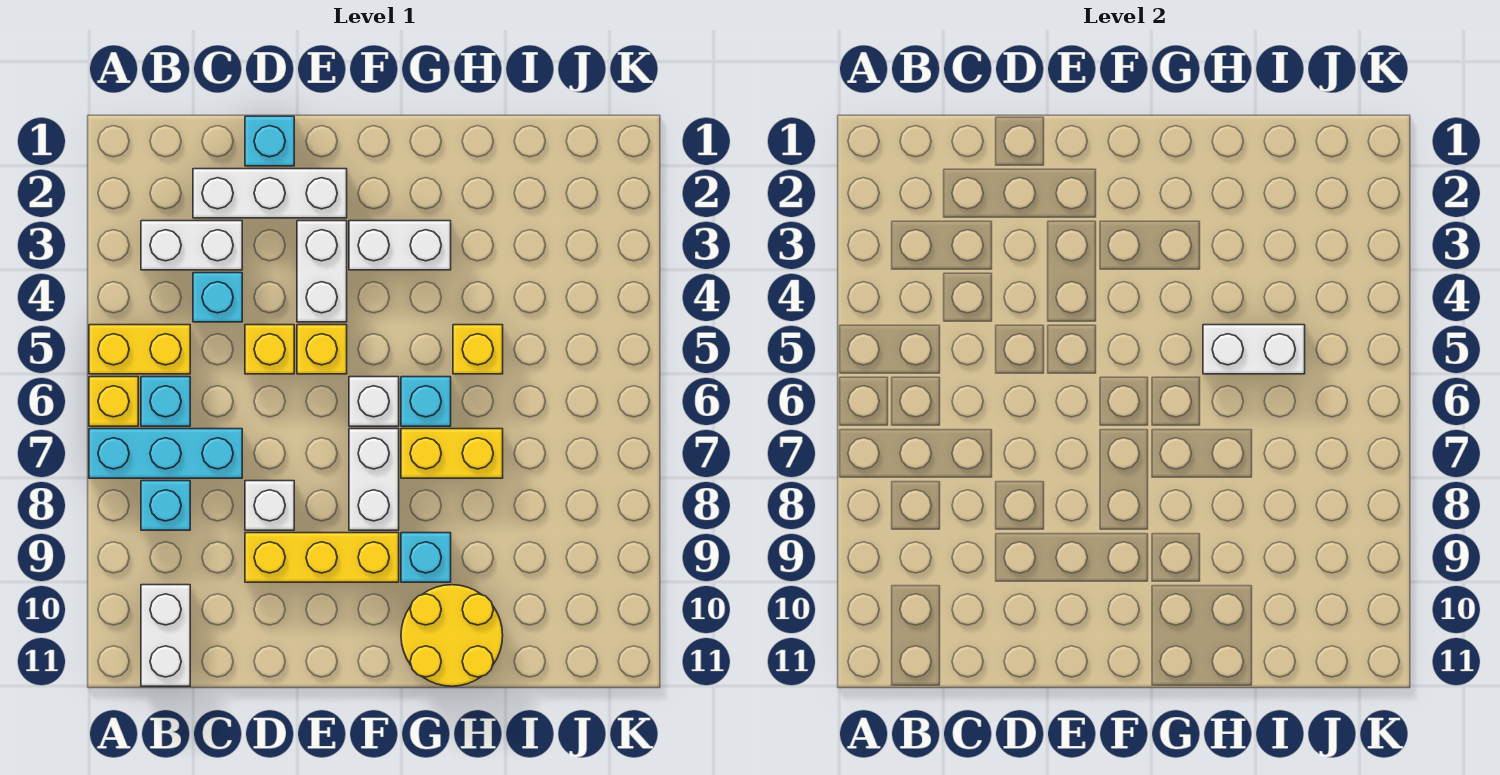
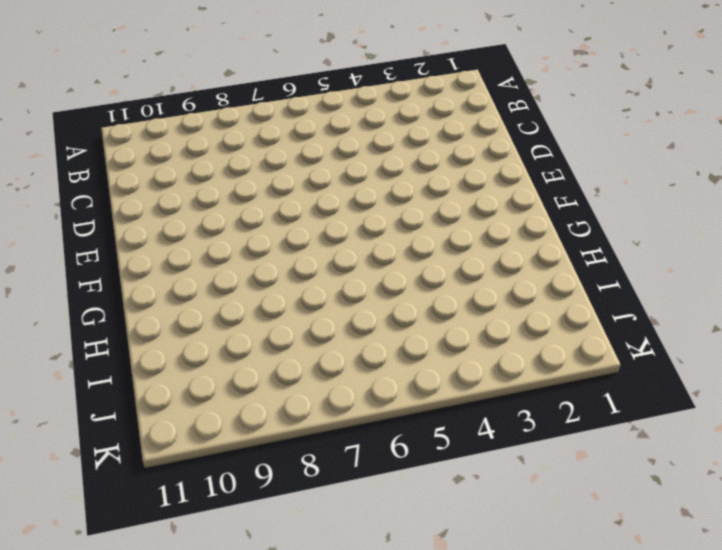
none -> yellow brick A5:B5 level 1
none -> yellow brick A6 level 1
none -> cyan brick A7:C7 level 1

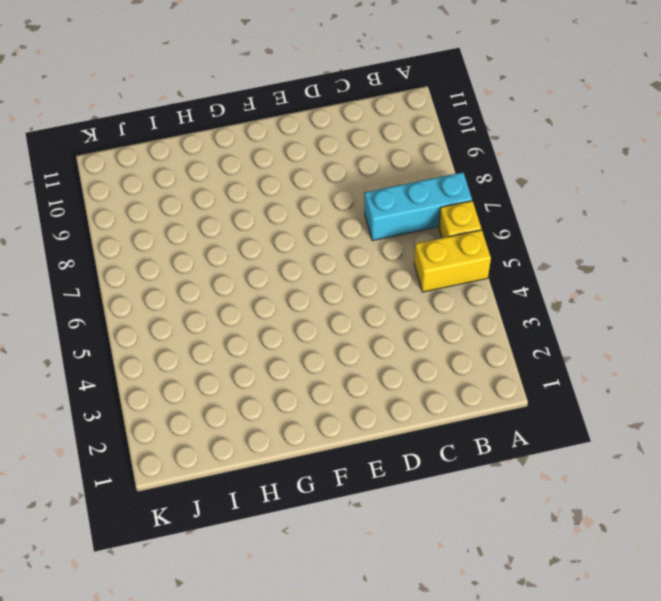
none -> white brick B3:C3 level 1
none -> cyan brick B6 level 1
none -> cyan brick B8 level 1

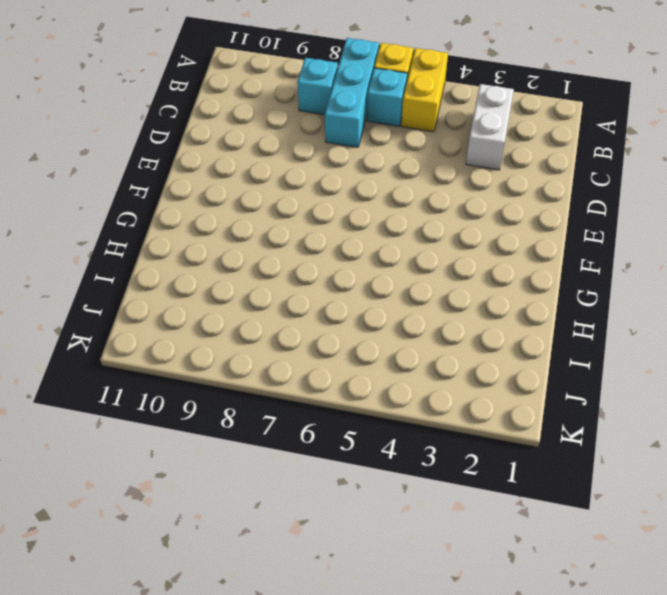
none -> white brick B10:B11 level 1
none -> white brick C2:E2 level 1
none -> cyan brick C4 level 1

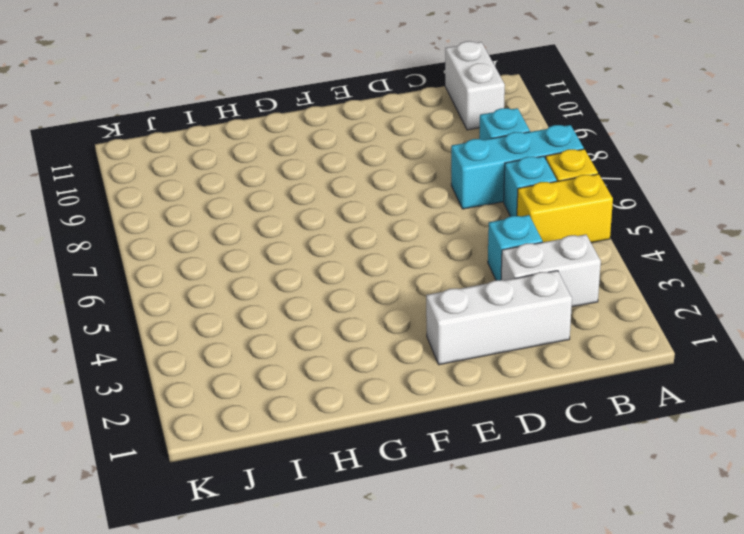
none -> cyan brick D1 level 1
none -> yellow brick D5 level 1
none -> white brick D8 level 1

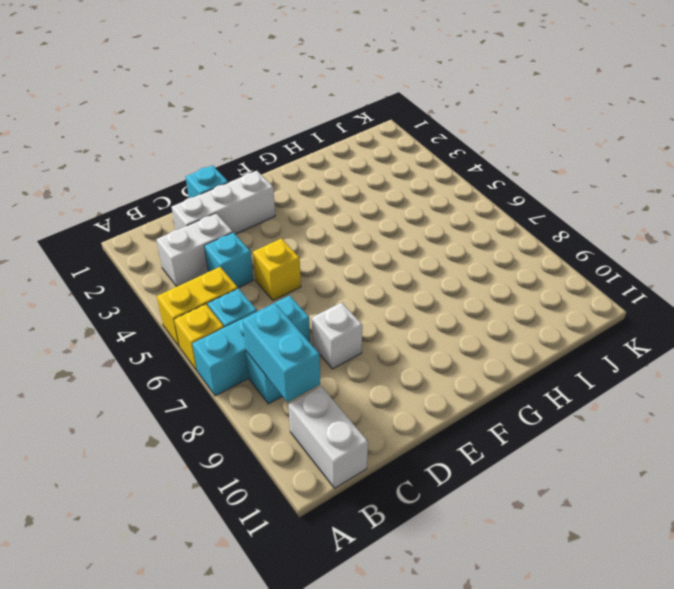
cyan brick B8:B9 level 2 -> none
none -> yellow brick D9:F9 level 1
none -> white brick E3:E4 level 1
none -> yellow brick E5 level 1

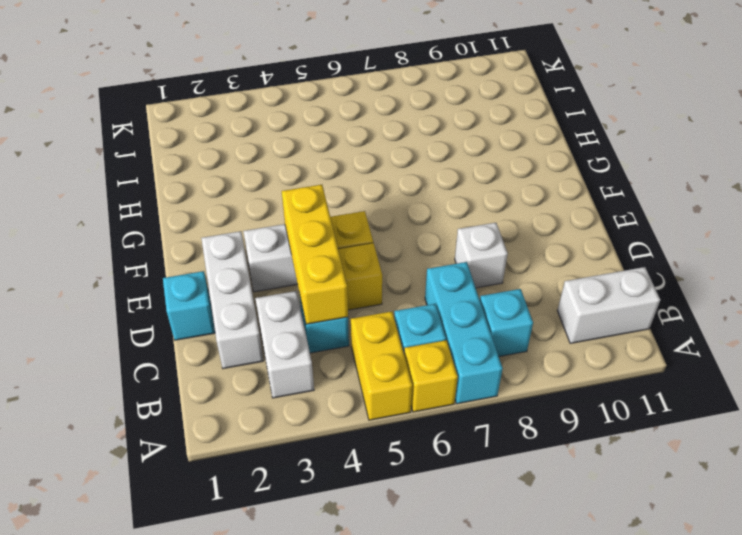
yellow brick C4:E4 level 2 -> yellow brick D9:F9 level 1
none -> white brick F3:G3 level 1
none -> white brick F6 level 1
none -> white brick F7:F8 level 1

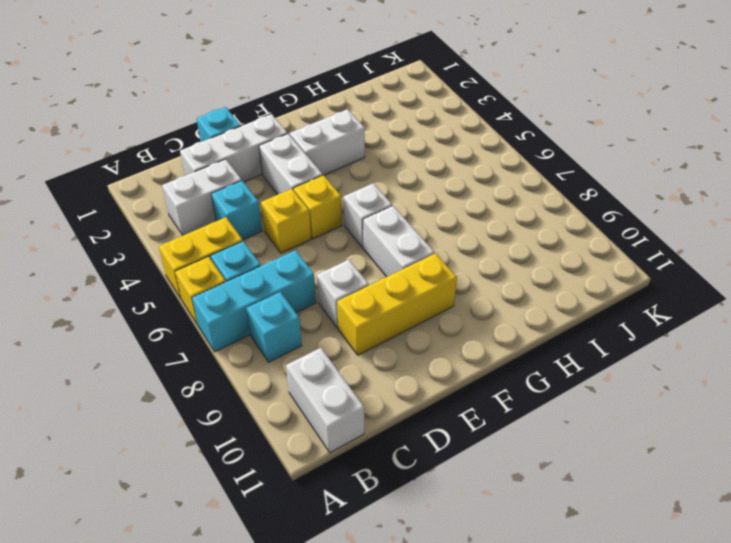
none -> cyan brick G6 level 1
none -> yellow brick G7:H7 level 1
none -> cyan brick G9 level 1

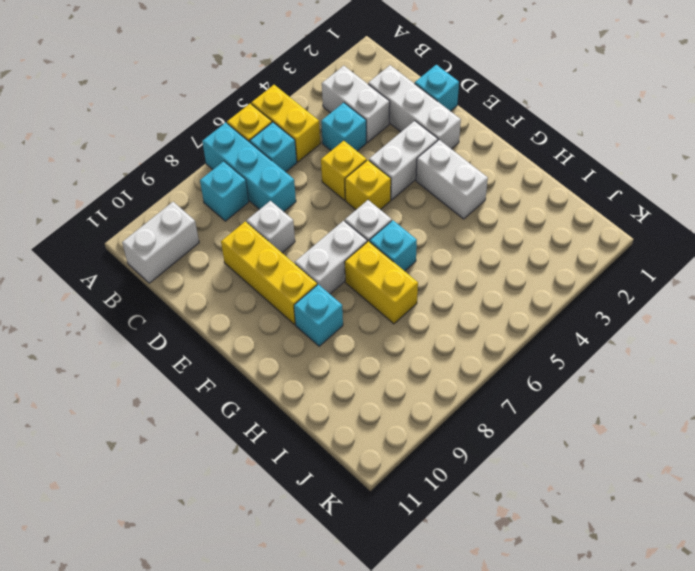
none -> yellow round brick G10:H11 level 1
none -> yellow brick H5 level 1
none -> white brick H5:I5 level 2

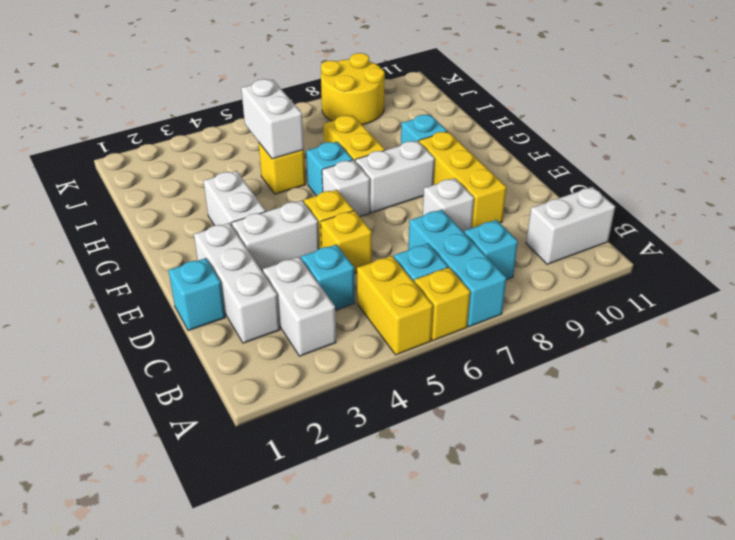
yellow round brick J8:K9 level 1 -> yellow round brick G10:H11 level 1

